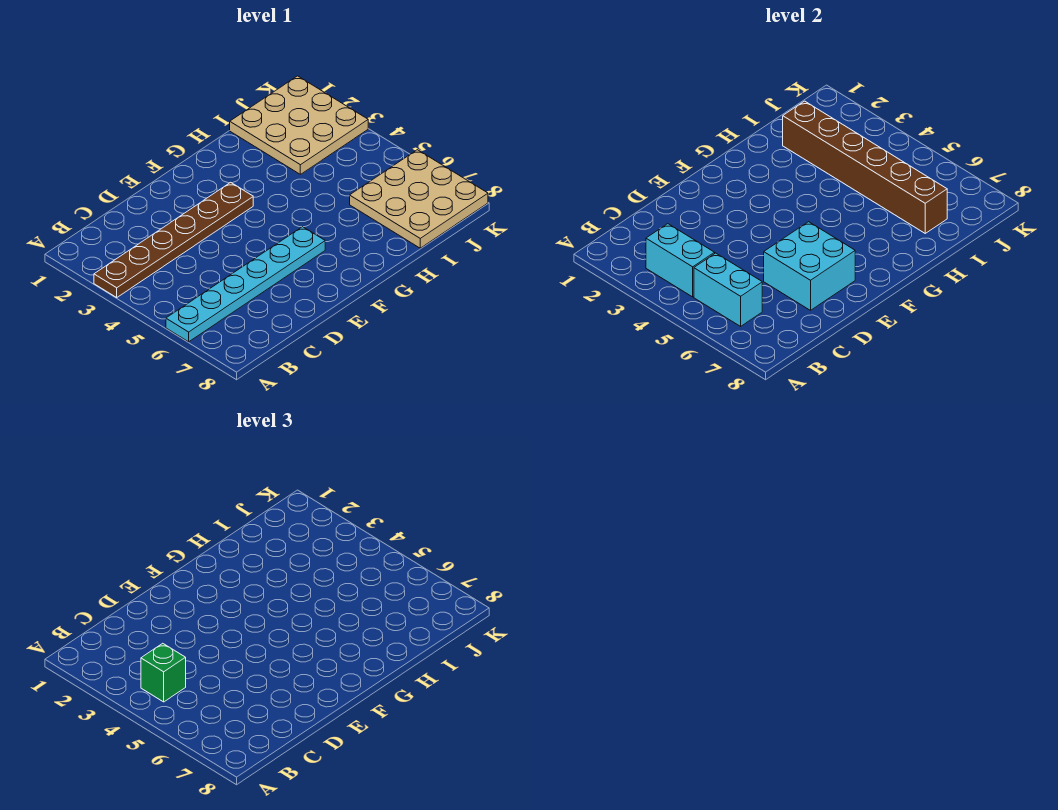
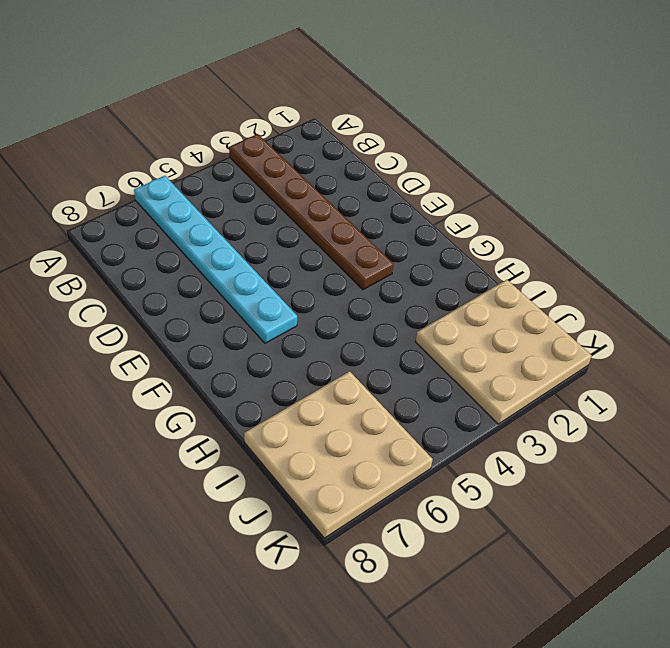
none -> cyan brick B3:B4 level 2
none -> cyan brick B5:B6 level 2

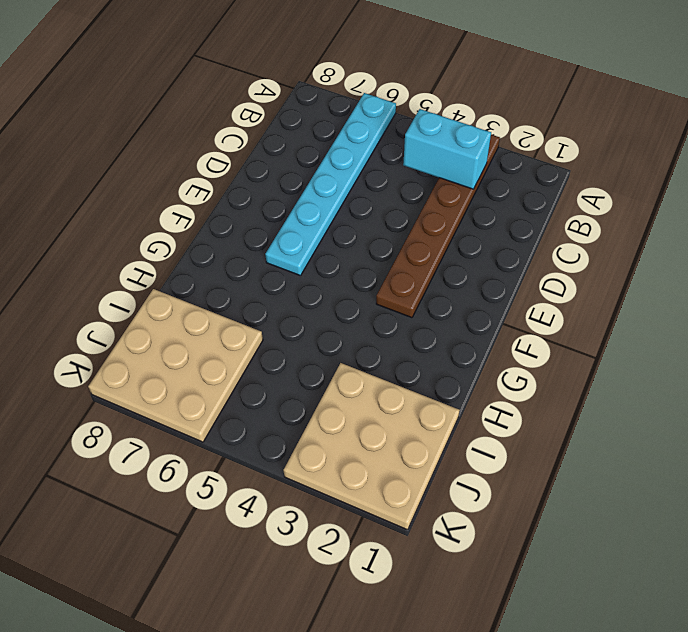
none -> cyan brick B5:B6 level 2
none -> cyan brick D6:E7 level 2

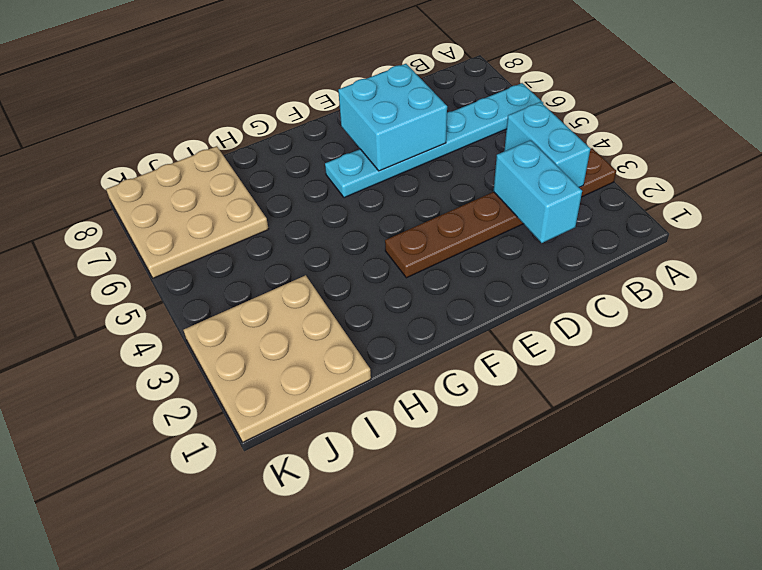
cyan brick C2:C3 level 2 -> cyan brick B5:B6 level 2
none -> brown brick I2:I7 level 2
none -> green brick B4 level 3

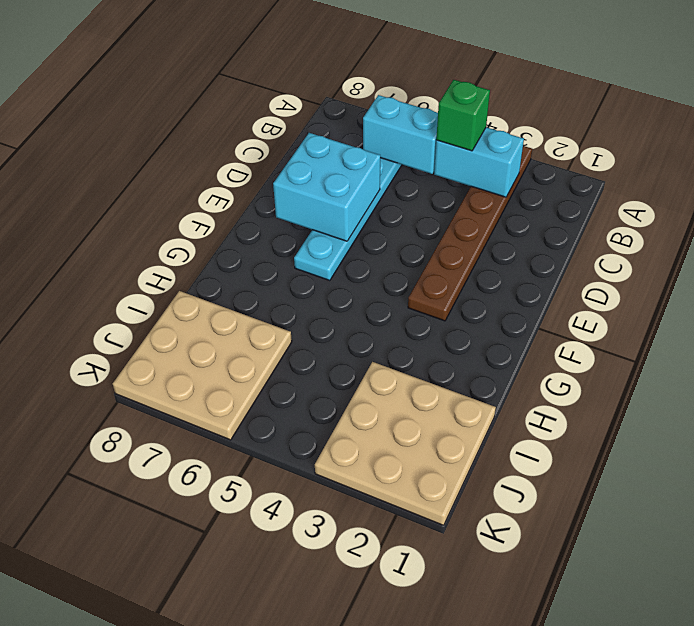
none -> brown brick I2:I7 level 2

